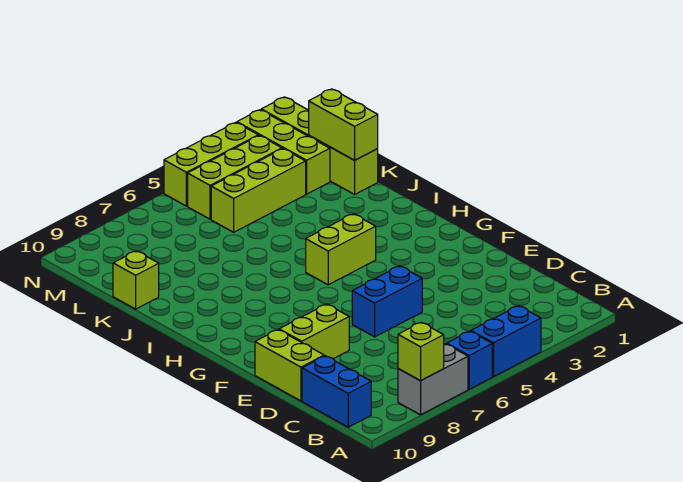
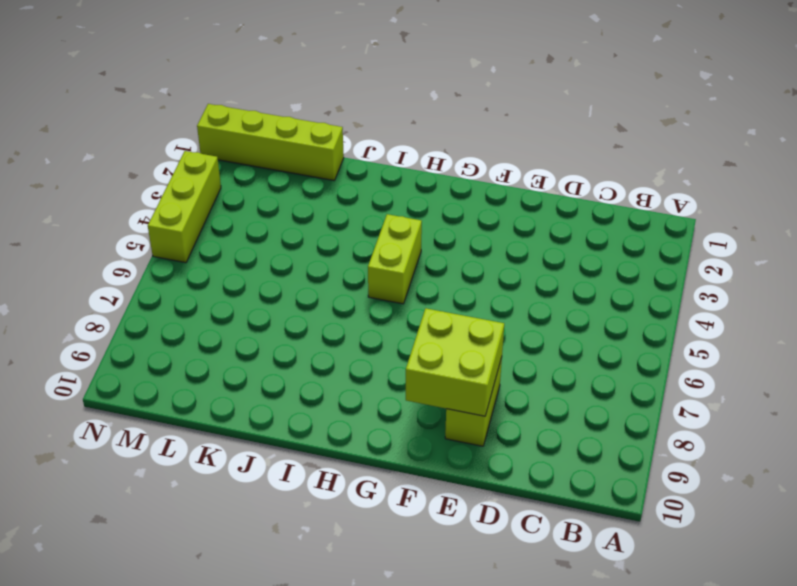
lime brick E8:F9 level 2 -> none
none -> blue brick A4:A5 level 1
none -> blue brick A6 level 1
none -> grey brick A7:A8 level 1

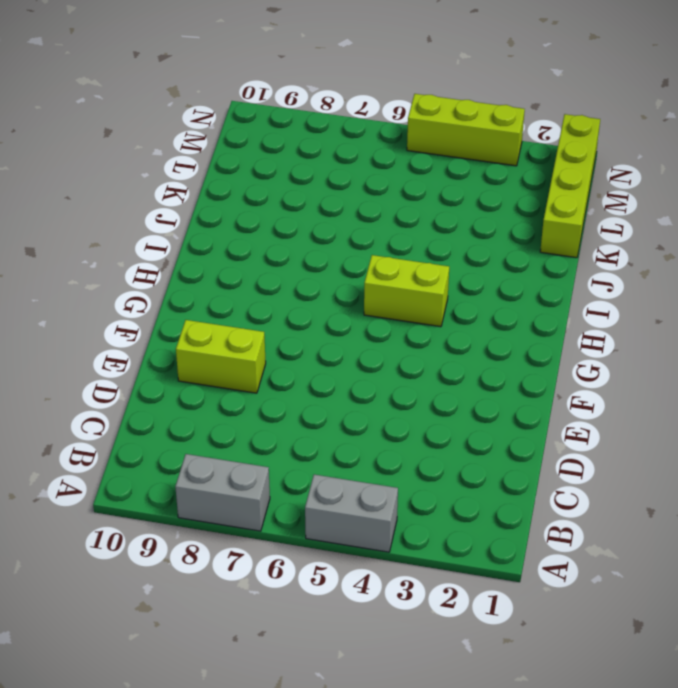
grey brick A4:A5 level 1 -> blue brick A4:A5 level 1
none -> blue brick A6 level 1
none -> blue brick B10:C10 level 1
none -> lime brick D10:E10 level 1

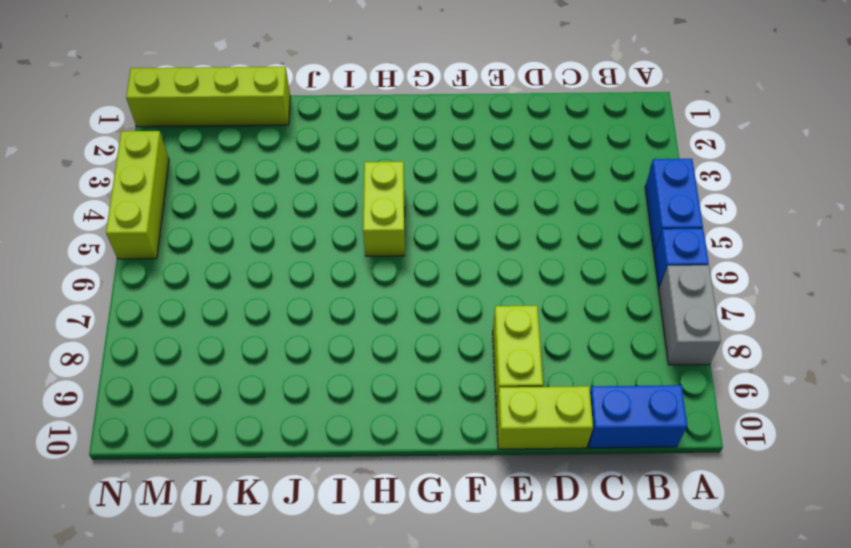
none -> blue brick E5:E6 level 1
none -> lime brick K10 level 1
none -> lime brick L2:N2 level 1

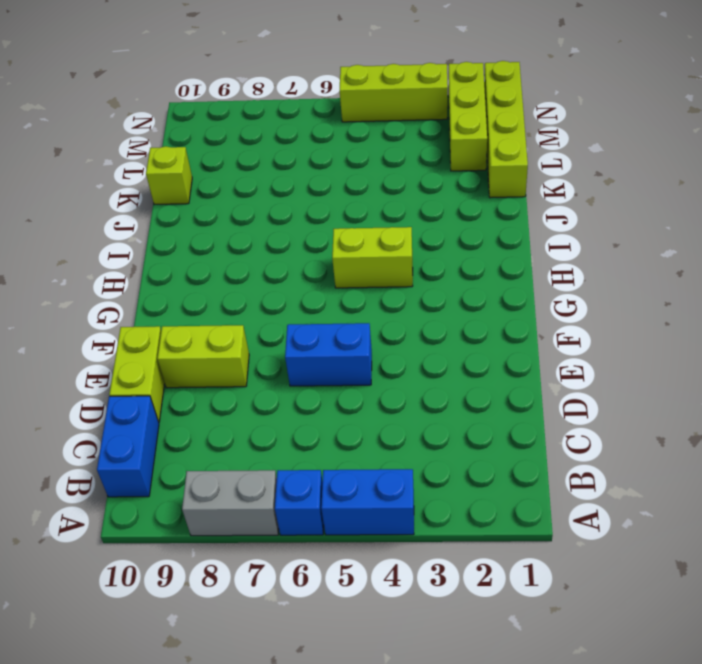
none -> lime brick L3:L5 level 1
none -> lime brick M3:M5 level 1
none -> lime brick A8 level 2

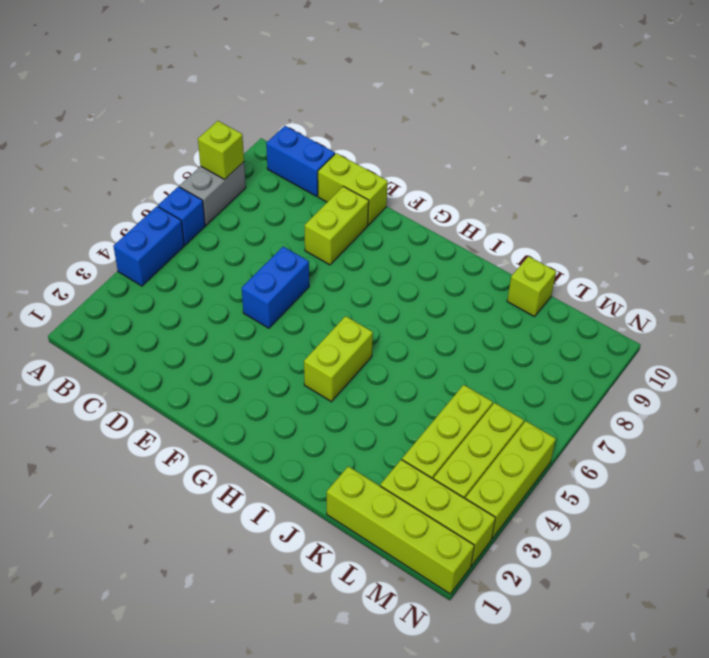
none -> lime brick K1:L1 level 2

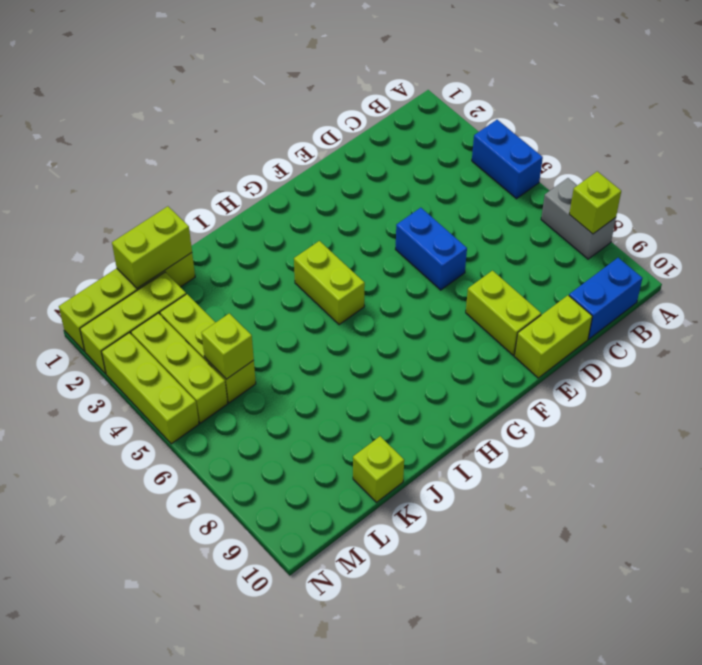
lime brick L5 level 2 -> none
none -> blue brick A6 level 1

